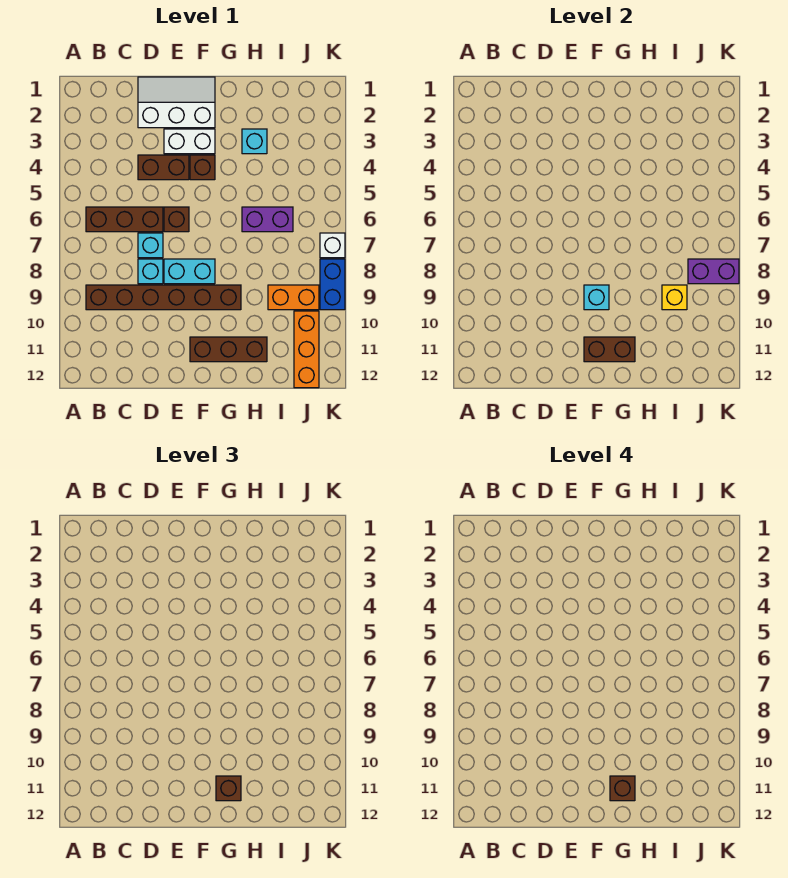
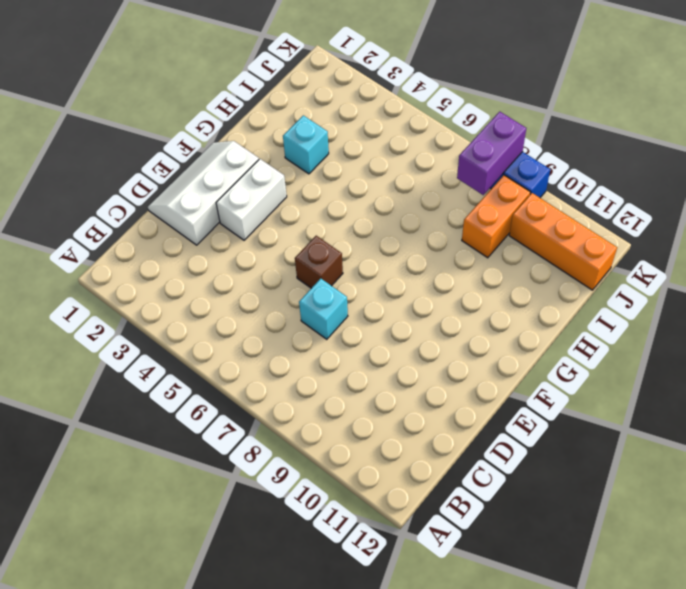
none -> brown brick B6:D6 level 1
none -> brown brick B9:G9 level 1
none -> brown brick D4:E4 level 1

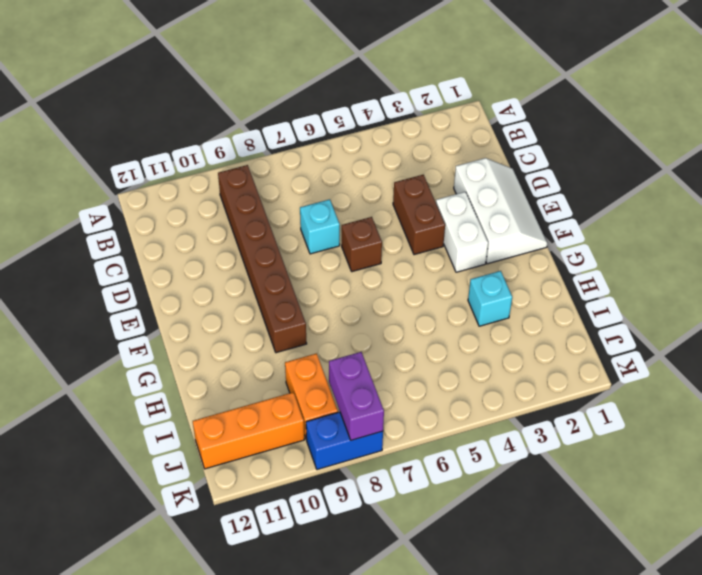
none -> brown brick B6:D6 level 1
none -> cyan brick D8 level 1
none -> cyan brick E8:F8 level 1

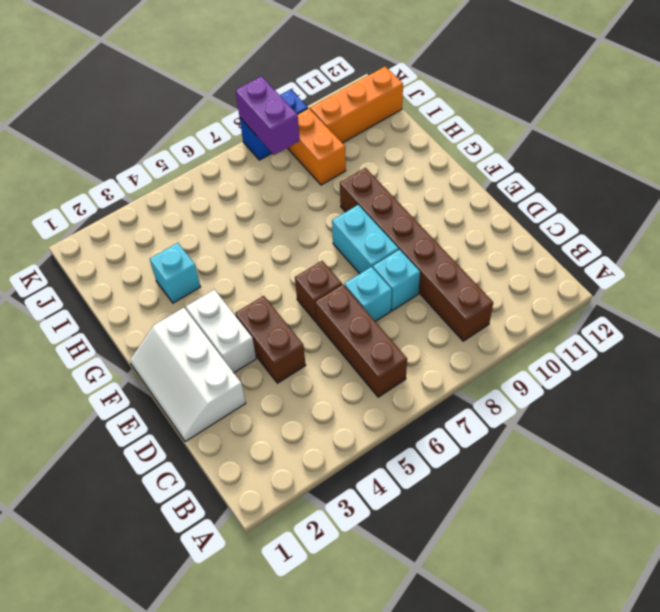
none -> brown brick F4 level 1
none -> brown brick F11:H11 level 1
none -> purple brick H6:I6 level 1

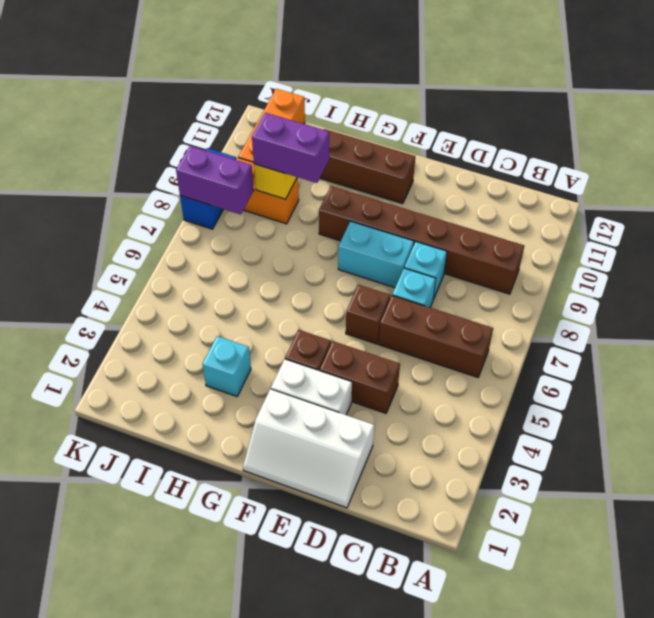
purple brick H9:I9 level 3 -> purple brick H6:I6 level 1
none -> white brick K7 level 1
none -> cyan brick F9 level 2
none -> brown brick F11:G11 level 2

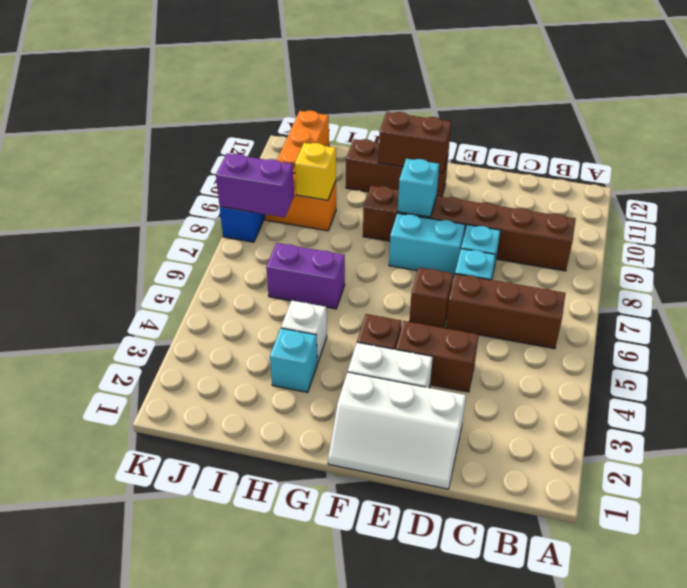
white brick H4 level 1 -> white brick K7 level 1
none -> brown brick G11 level 3
none -> brown brick G11 level 4

